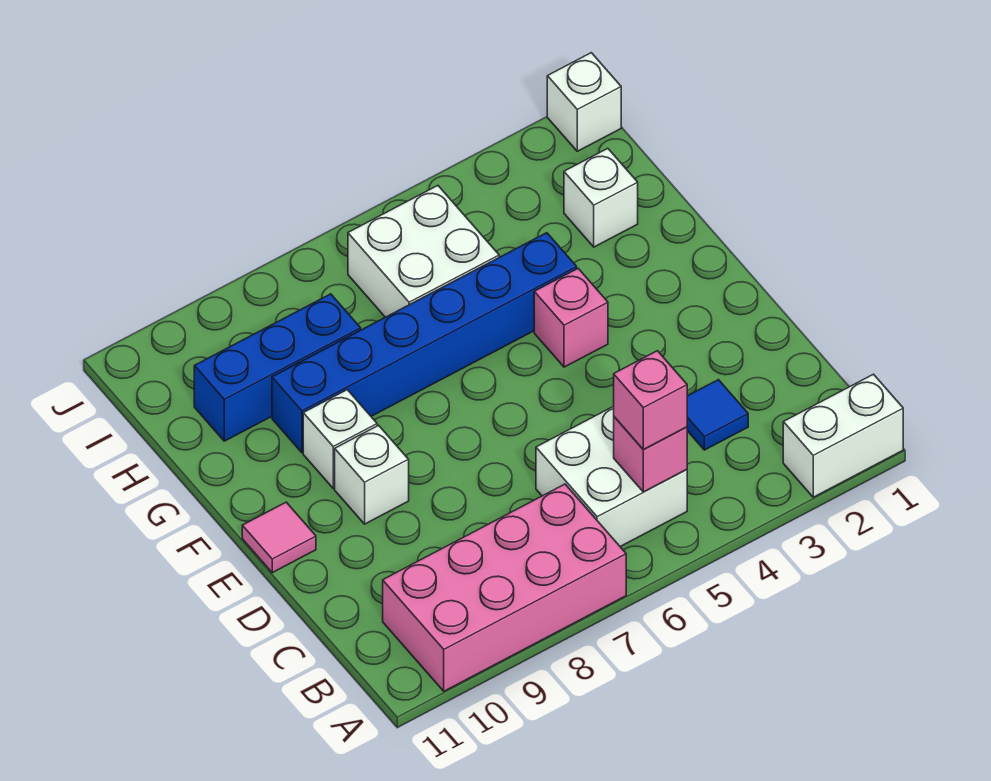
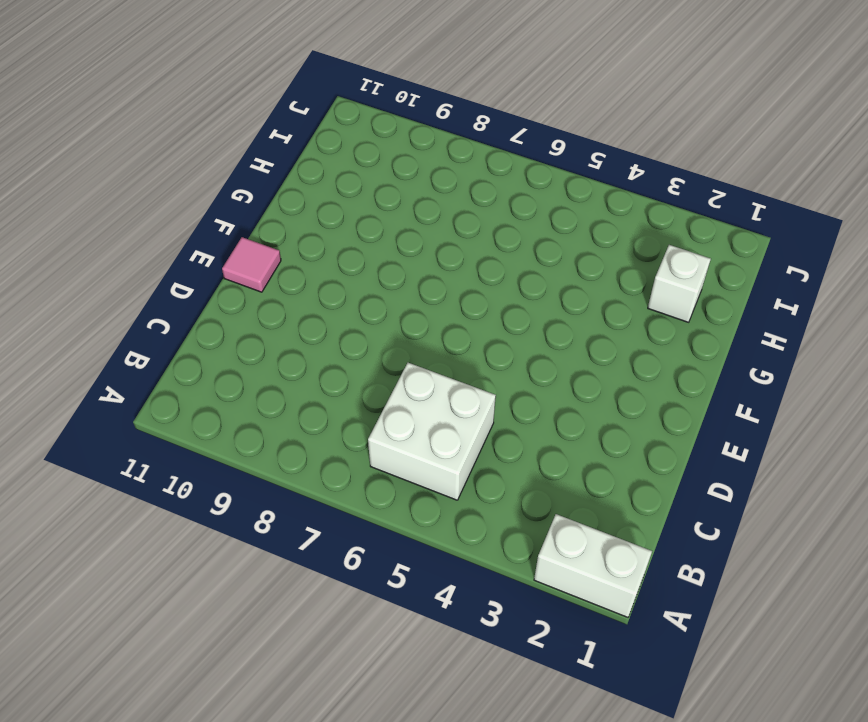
none -> pink brick A7:B10 level 1
none -> blue tile C3 level 1
none -> white brick E9 level 1

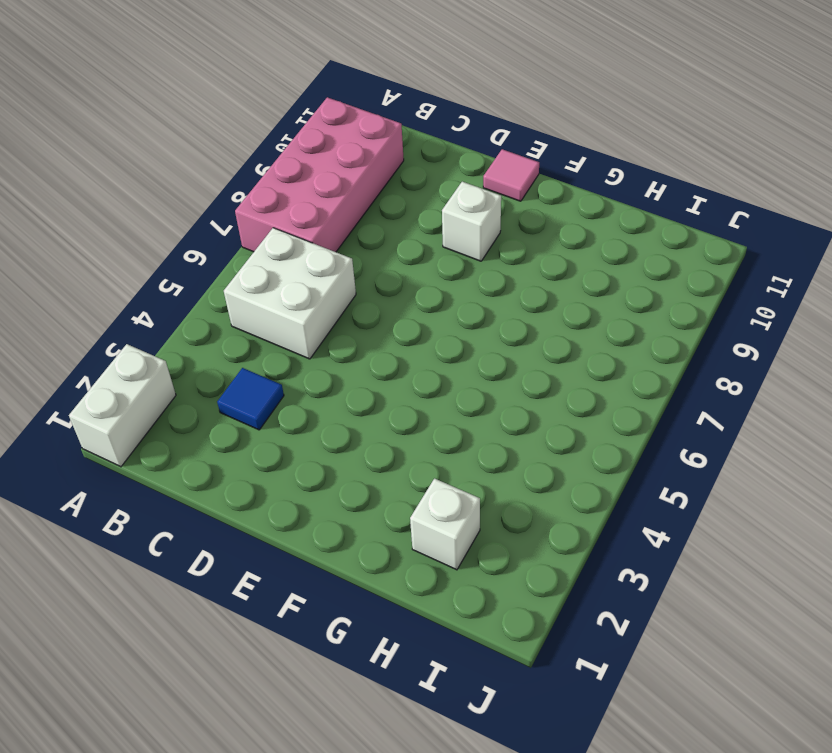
none -> pink brick F4 level 1
none -> white brick F9 level 1
none -> blue brick G4:G9 level 1

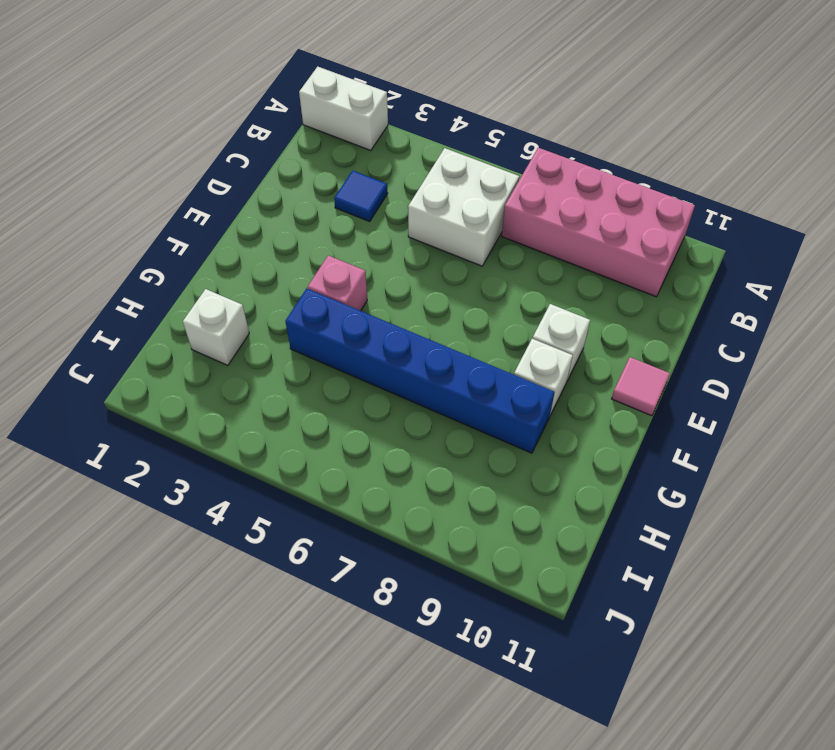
none -> white brick H5:I6 level 1
none -> blue brick H8:H10 level 1
none -> white brick J1 level 1

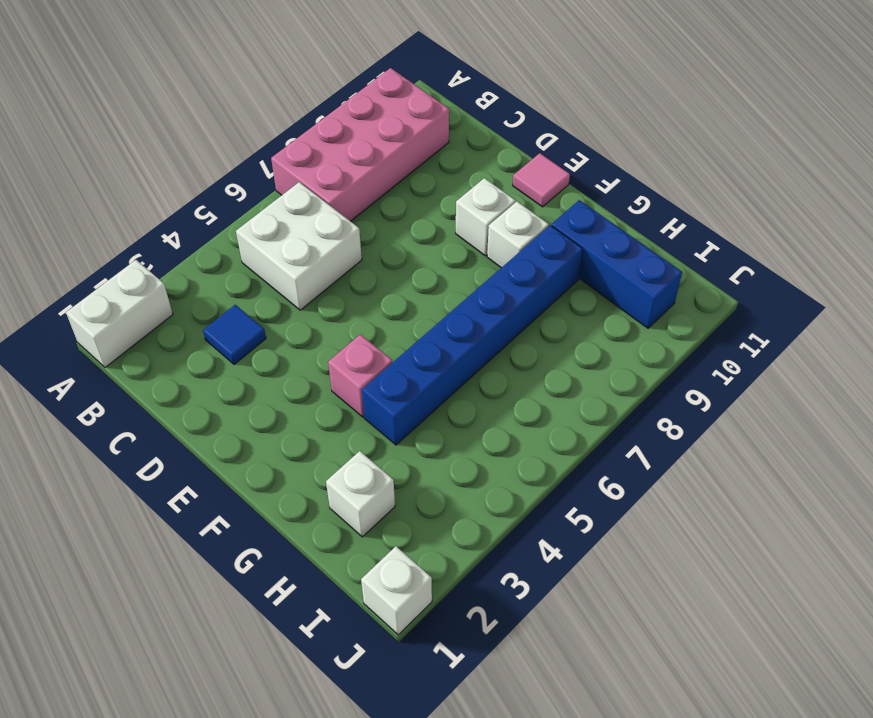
blue brick G10:I10 level 1 -> blue brick H8:H10 level 1
none -> white brick H5:I6 level 1
none -> pink brick B5 level 2
none -> pink brick B5 level 3

